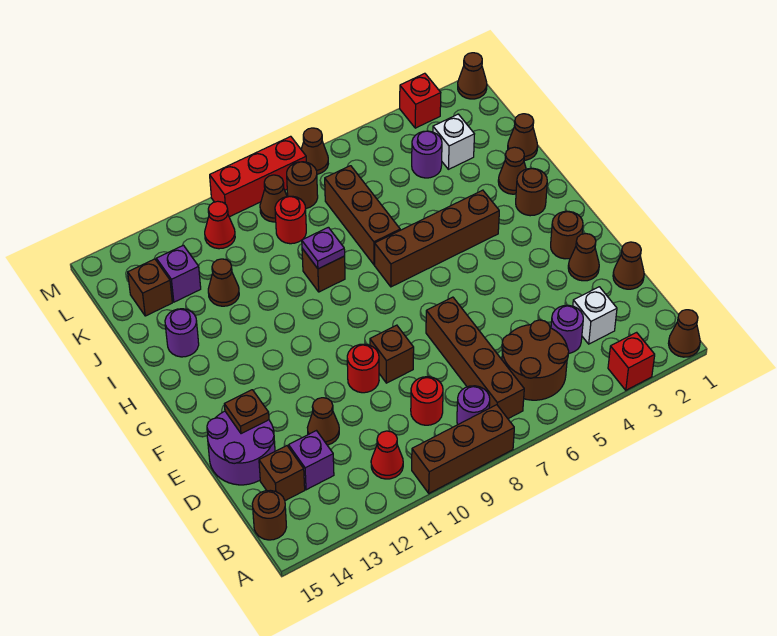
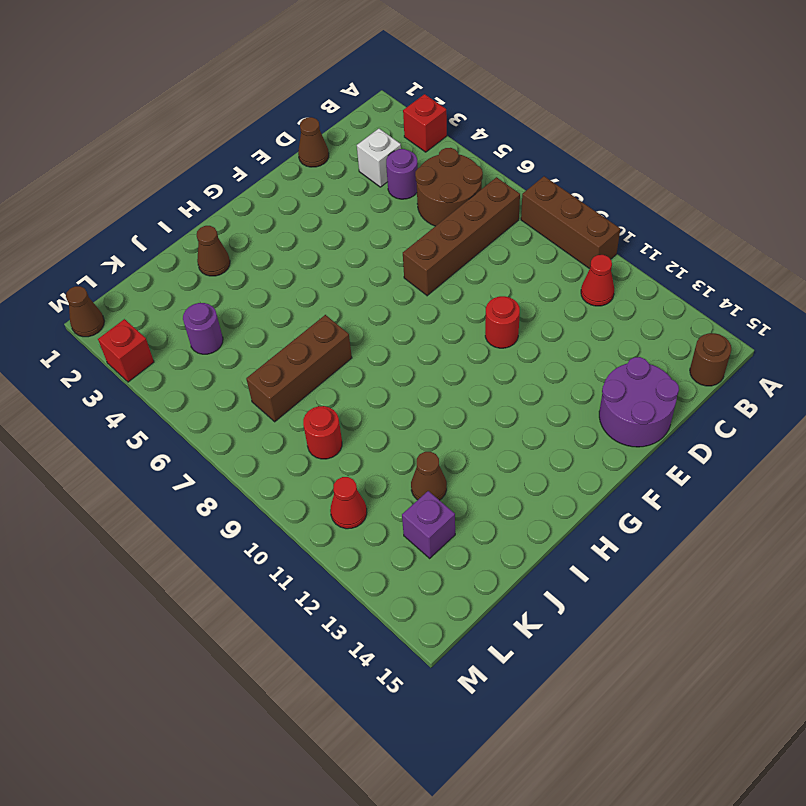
none -> brown cone A1 level 1
none -> purple round brick B8 level 1
none -> red round brick C9 level 1
none -> purple brick C13 level 1

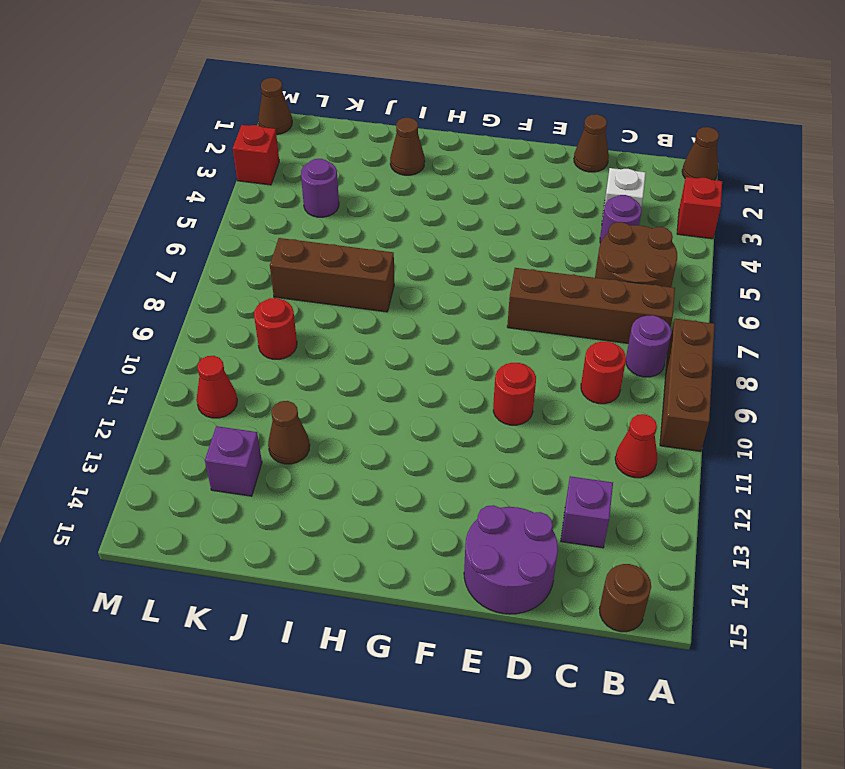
none -> brown brick C14 level 1
none -> brown cone D12 level 1
none -> brown cone E2 level 1
none -> brown brick E9 level 1

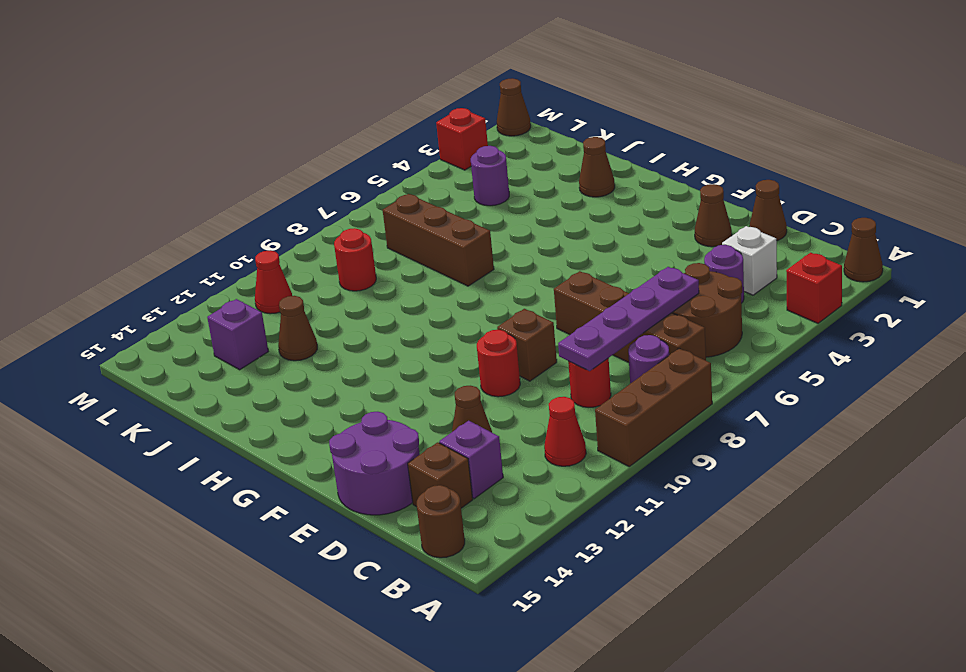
purple plate C6:C9 level 2 -> none
none -> brown round brick F2 level 1
none -> brown round brick H2 level 1
none -> brown brick H4:H7 level 1
none -> brown brick I9 level 1

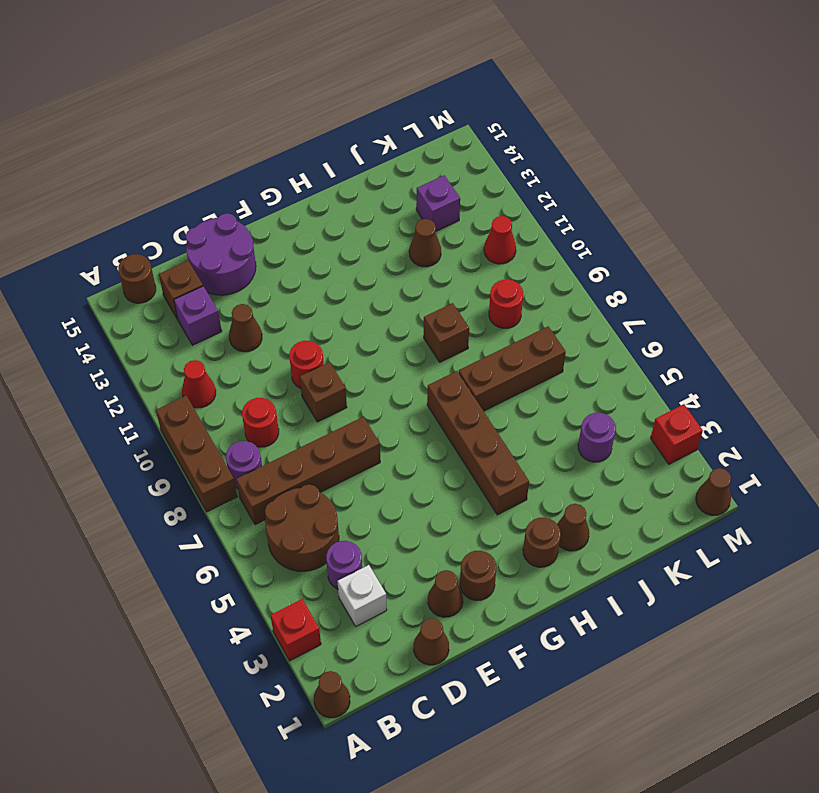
none -> purple round brick I14 level 1
none -> brown cone J1 level 1
none -> white brick K3 level 1
none -> brown brick K14 level 1

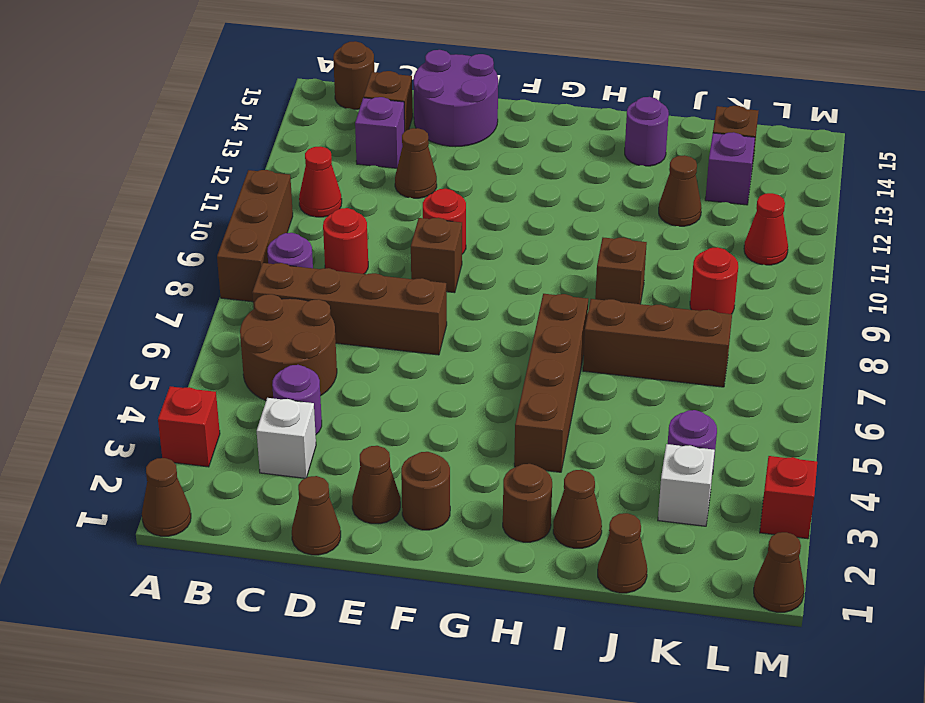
none -> brown round brick L8 level 1
none -> brown cone L9 level 1
none -> brown cone M7 level 1
none -> red brick M8:M10 level 1

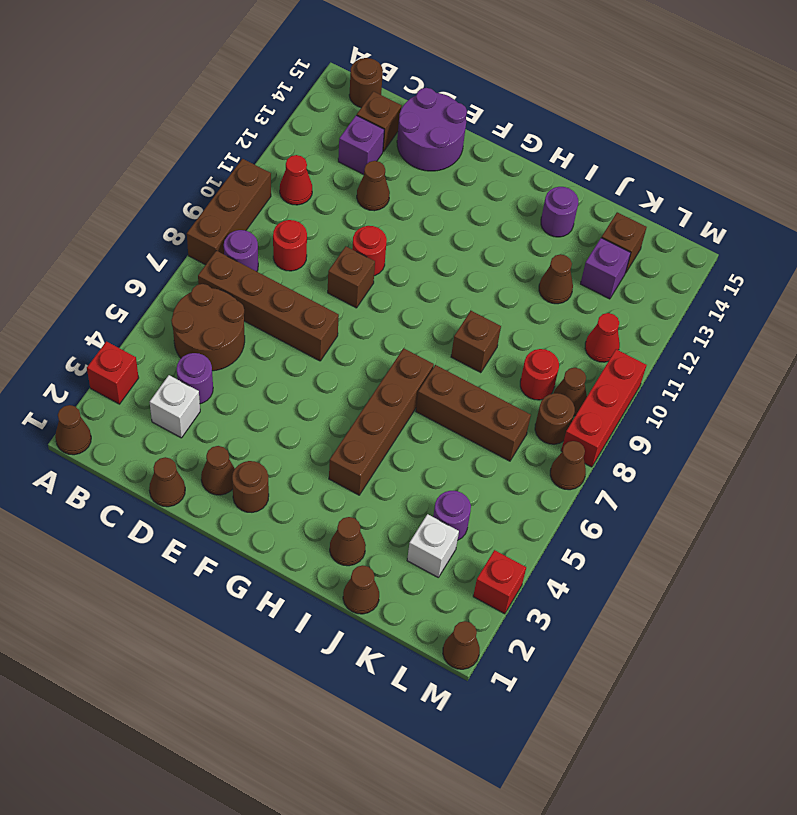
none -> brown round brick H2 level 1
none -> brown plate E14 level 2
none -> purple plate I9 level 2

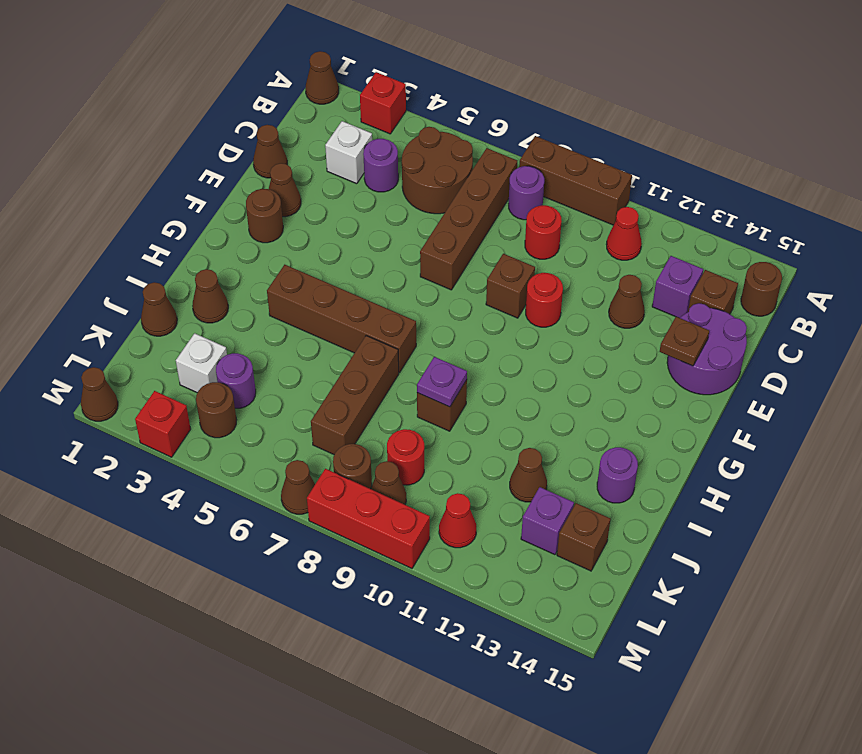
brown round brick L4 level 1 -> brown round brick H2 level 1

